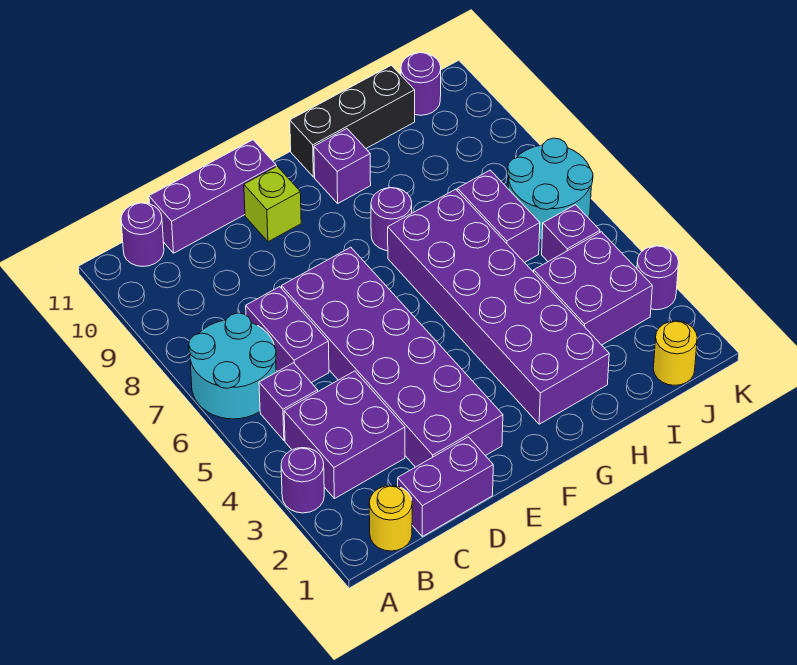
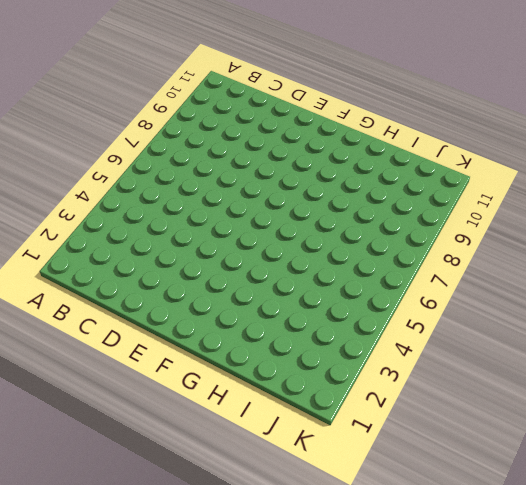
none -> purple round brick A3 level 1
none -> cyan round brick A6:B7 level 1
none -> yellow round brick B1 level 1

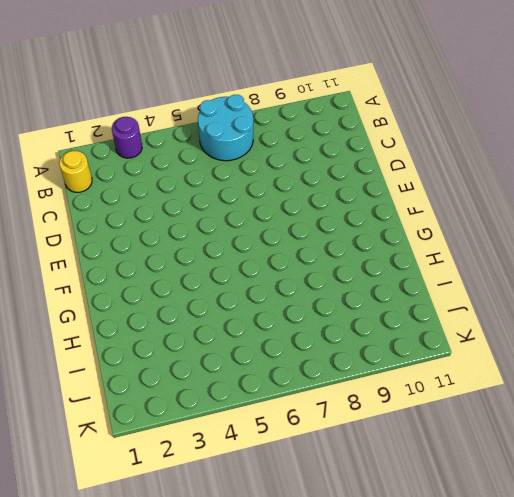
none -> purple brick B3:C4 level 1
none -> purple brick B5 level 1
none -> purple round brick B11 level 1

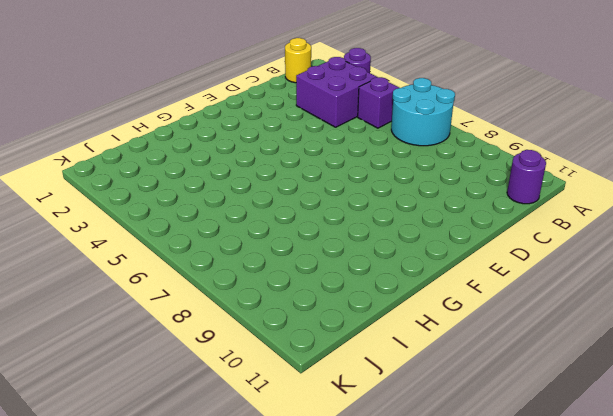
none -> purple brick C1:D1 level 1
none -> purple brick C6:C7 level 1
none -> purple brick C11:E11 level 1

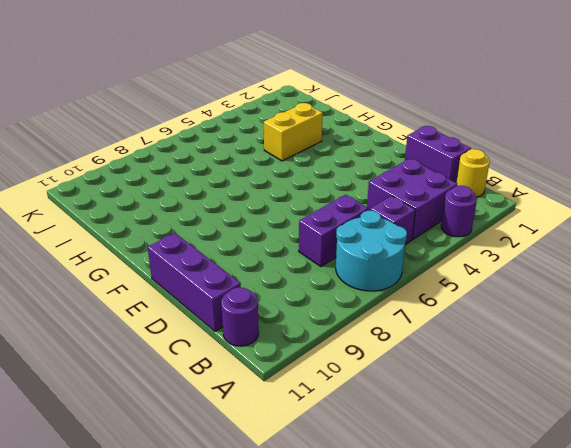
yellow brick H3:H4 level 1 -> purple brick G2:H7 level 1
none -> purple brick D2:E7 level 1
none -> lime brick E10 level 1
none -> purple round brick G8 level 1

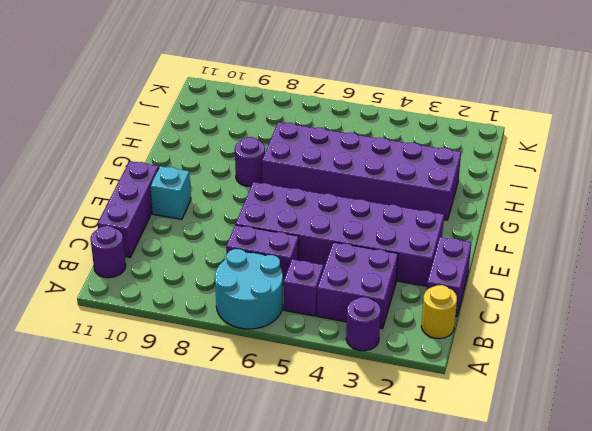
cyan brick E10 level 1 -> lime brick E10 level 1
none -> purple brick G10 level 1
none -> black brick G11:I11 level 1
none -> purple brick I3:J4 level 1

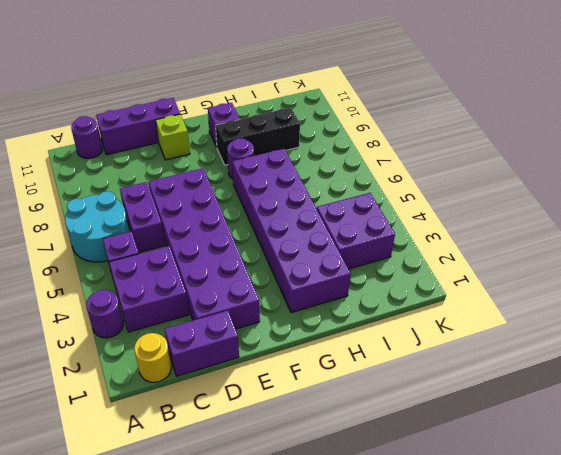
black brick G9:I9 level 1 -> black brick G11:I11 level 1
none -> purple brick I6:I7 level 1
none -> yellow round brick J1 level 1
none -> purple brick J5 level 1

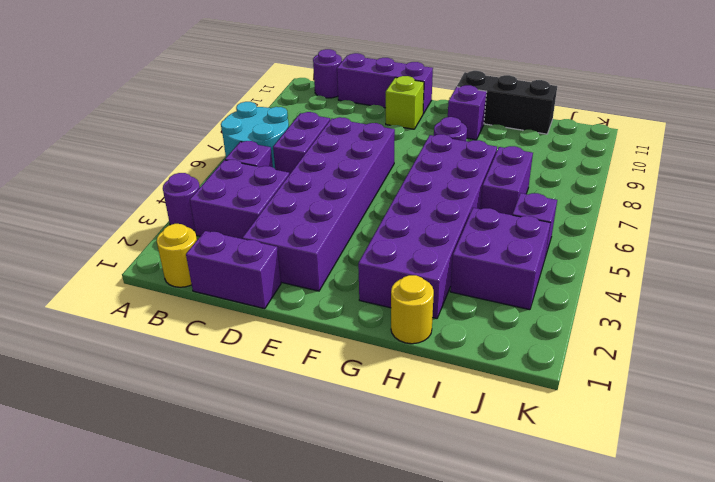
yellow round brick H1 level 1 -> yellow round brick J1 level 1
none -> cyan round brick J6:K7 level 1
none -> purple round brick J11 level 1
none -> purple round brick K3 level 1

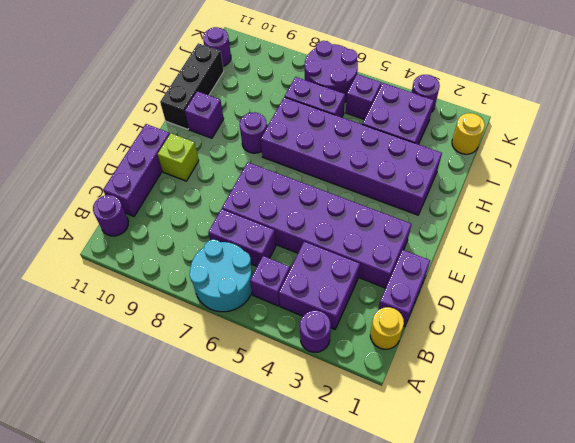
purple round brick J6:K7 level 1 -> cyan round brick J6:K7 level 1

